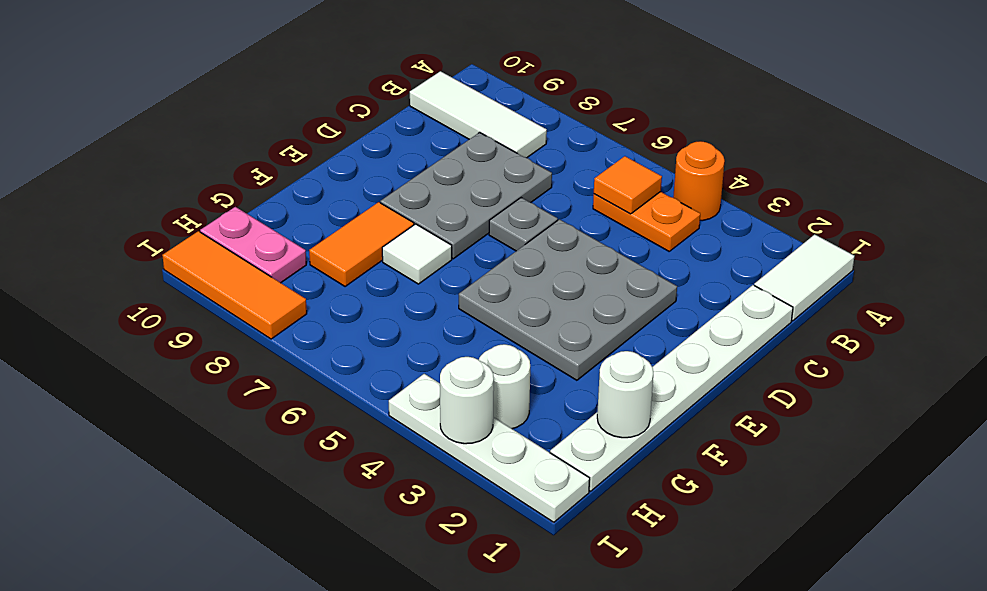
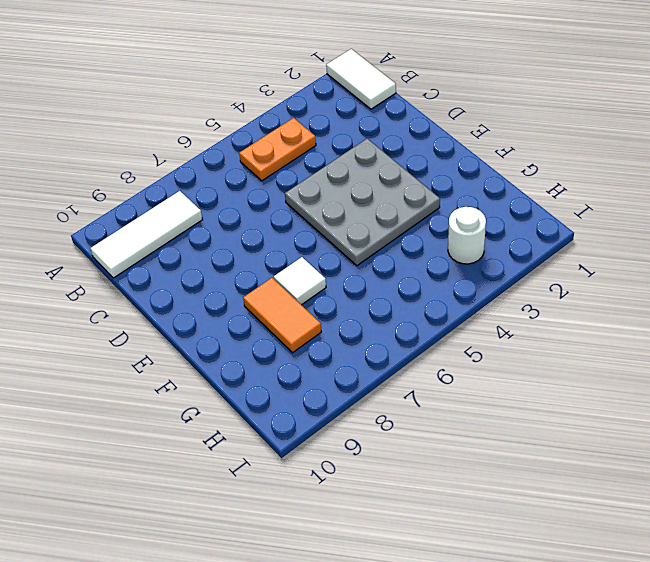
none -> orange round brick A4 level 1
none -> white plate C1:H1 level 1
none -> grey plate C7:E8 level 1

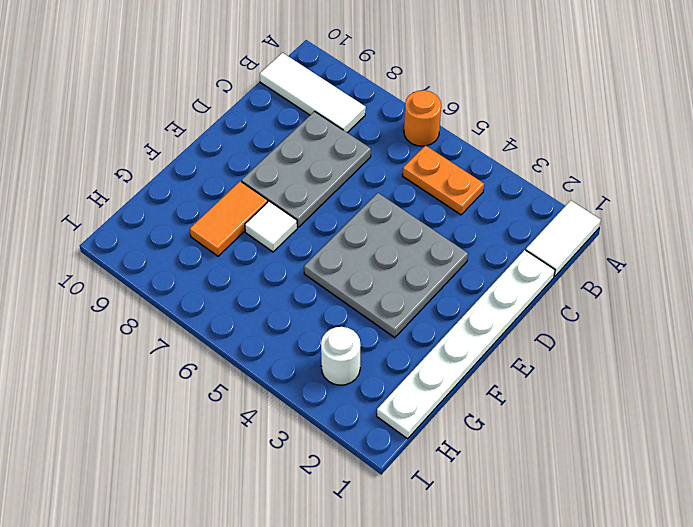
orange round brick A6 level 1 -> orange round brick A4 level 1
none -> grey plate D6 level 1
none -> pink plate H9:H10 level 1
none -> white plate I1:I4 level 1

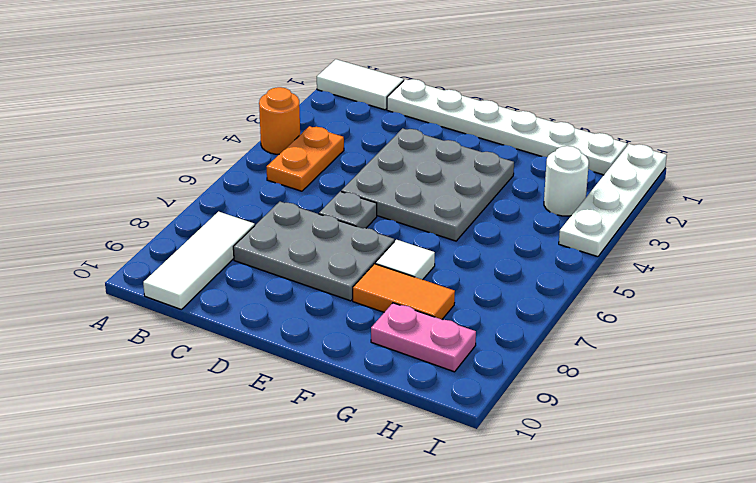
pink plate G9:H9 level 1 -> pink plate H9:H10 level 1
none -> orange tile I8:I10 level 1
none -> orange tile B5 level 2
none -> white round brick G1 level 2

